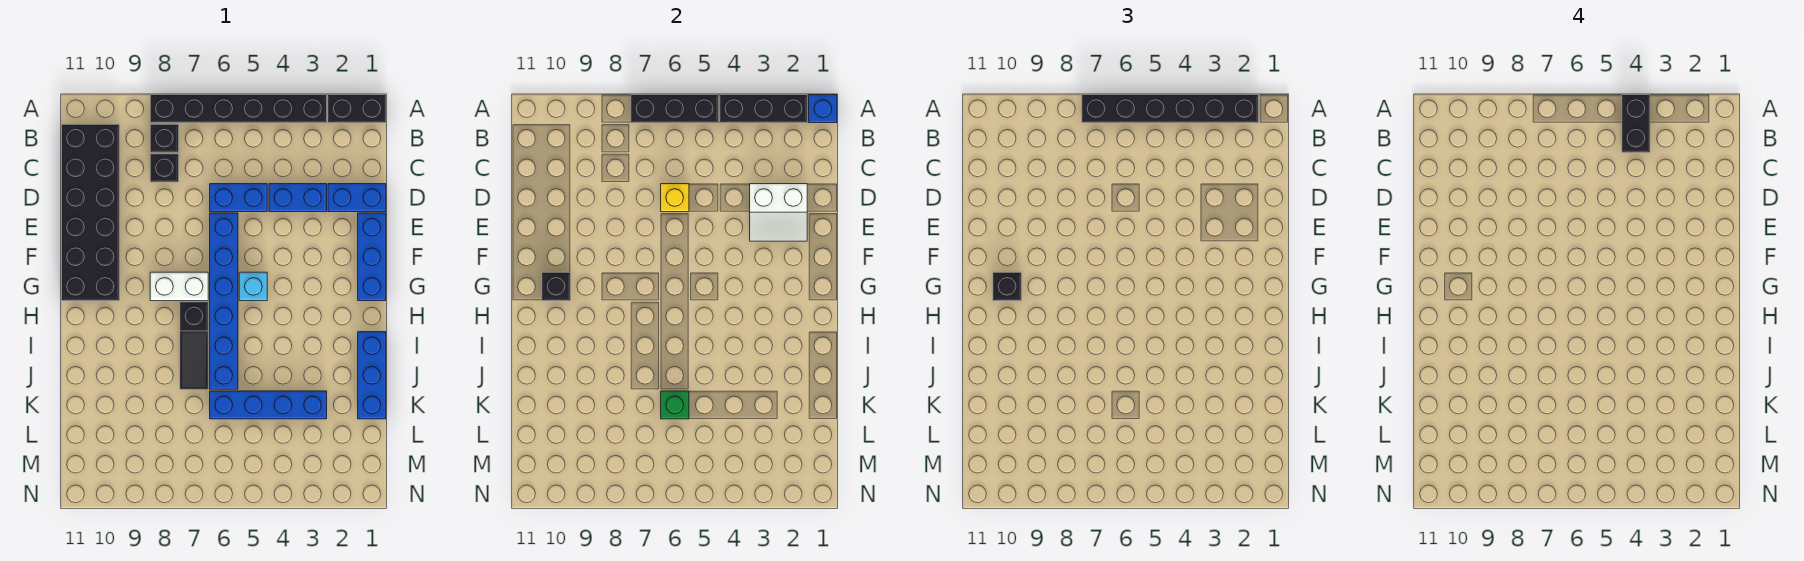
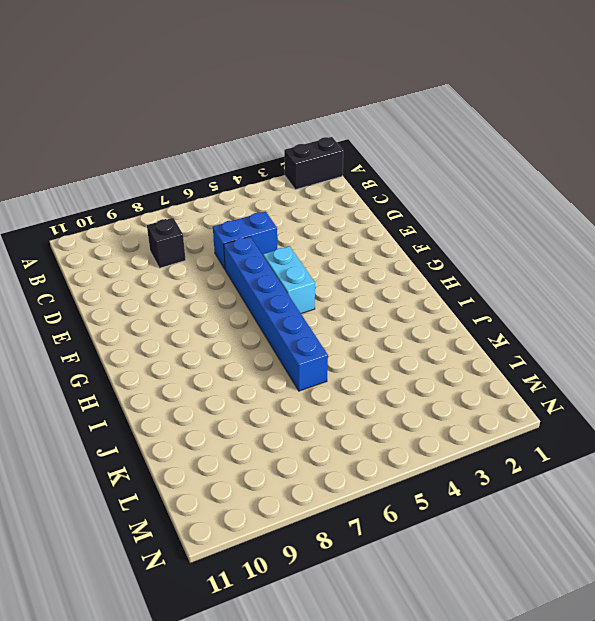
cyan brick F5:G5 level 1 -> cyan brick G5 level 1
none -> black brick A3:A8 level 1
none -> black brick B8 level 1
none -> black brick B10:G11 level 1

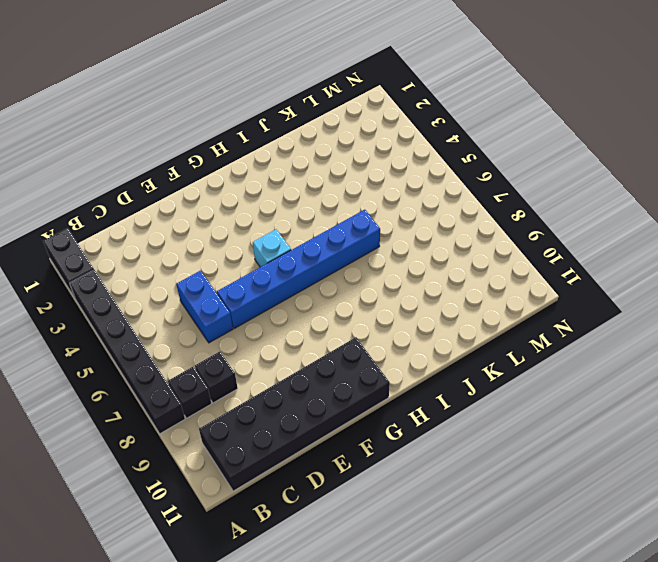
none -> blue brick D1:D2 level 1
none -> blue brick D3:D4 level 1
none -> blue brick E1:G1 level 1

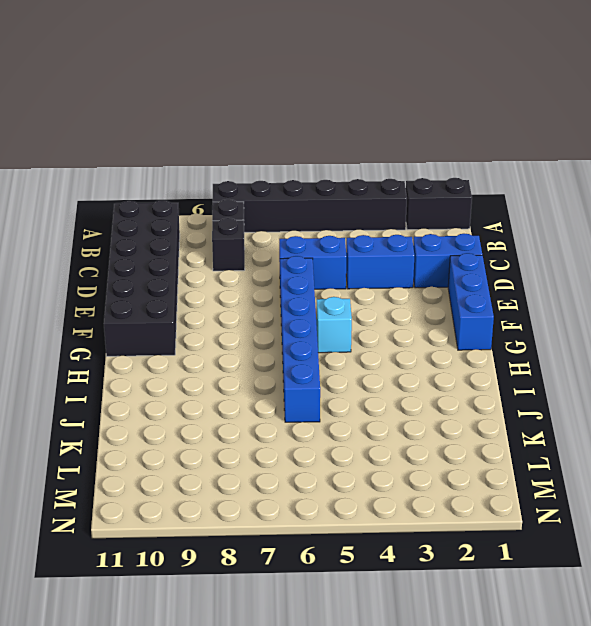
none -> white brick G7:G8 level 1
none -> black slope H7:J7 level 1 top H
none -> blue brick I1:K1 level 1

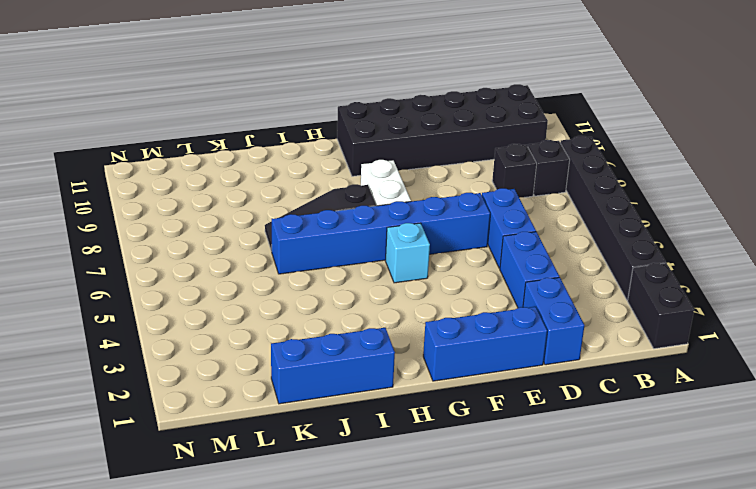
none -> blue brick K3:K6 level 1
none -> blue brick A1 level 2
none -> black brick A2:A4 level 2

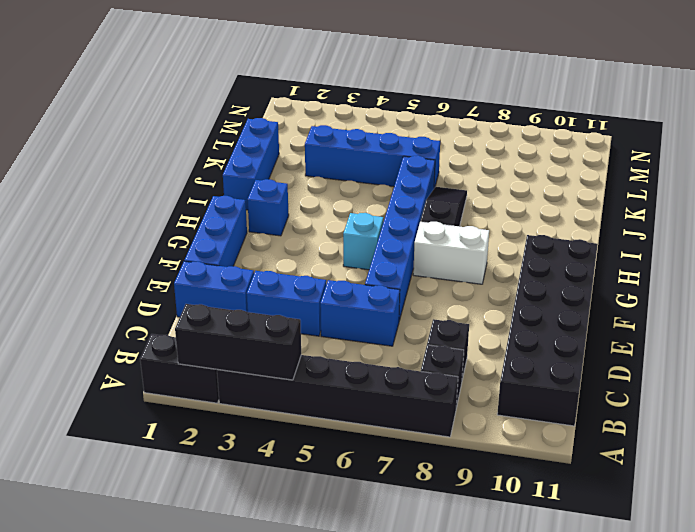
blue brick H2 level 1 -> blue brick A1 level 2
none -> black brick A5:A7 level 2
none -> white slope D2:E3 level 2 top D
none -> yellow brick D6 level 2

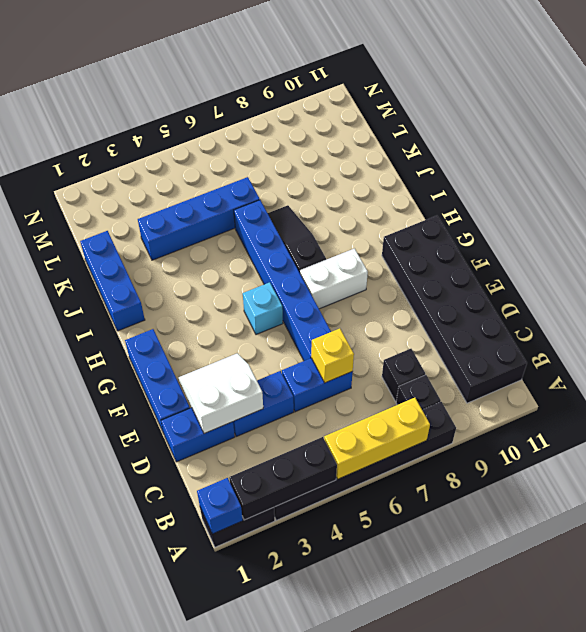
yellow brick A5:A7 level 2 -> black brick A5:A7 level 2
none -> black brick G10 level 2
none -> green brick K6 level 2
none -> black brick A2:A7 level 3

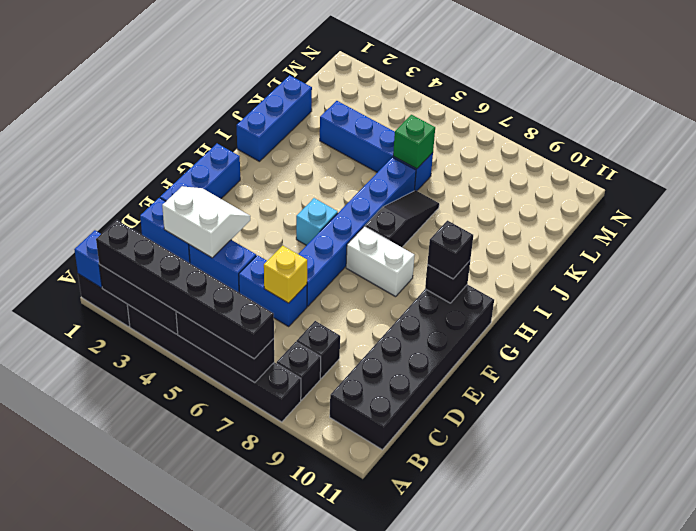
none -> black brick A4:B4 level 4

